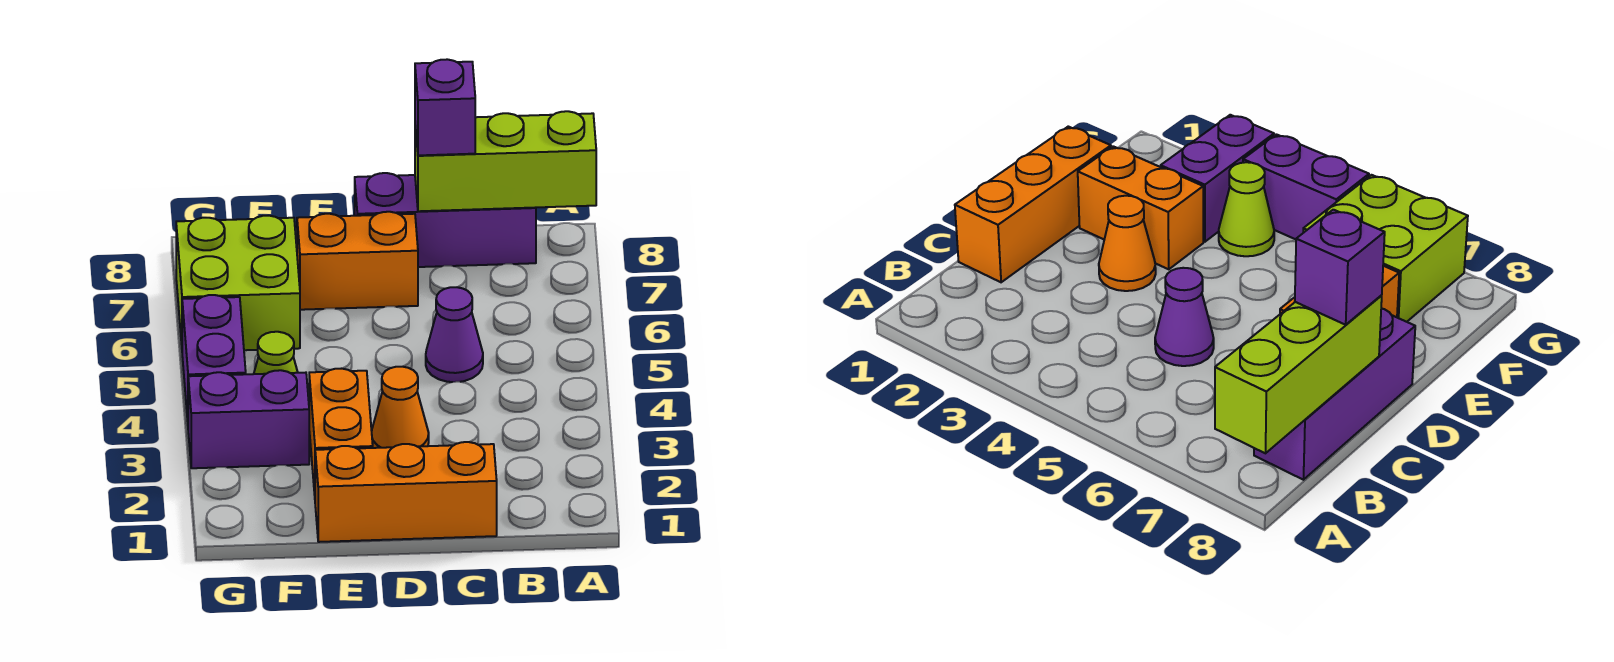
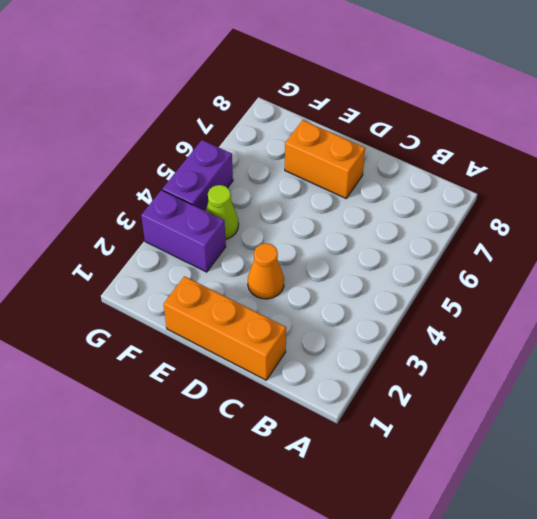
none -> purple brick B8:D8 level 1
none -> purple cone C5 level 1
none -> orange brick E2:E3 level 1

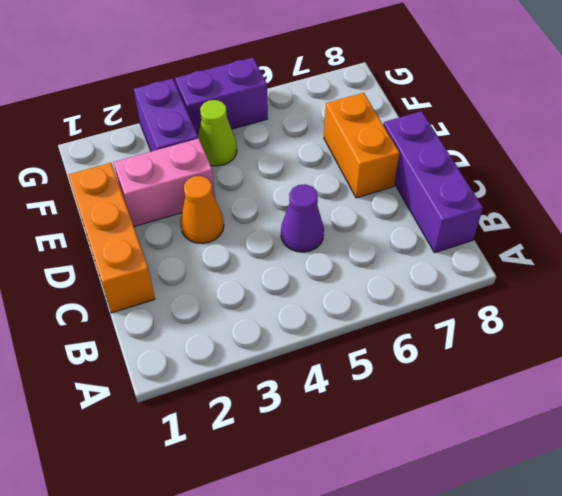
pink brick E2:E3 level 1 -> orange brick E2:E3 level 1
none -> lime brick F6:G7 level 1
none -> lime brick A8:C8 level 2
none -> purple brick C8 level 3

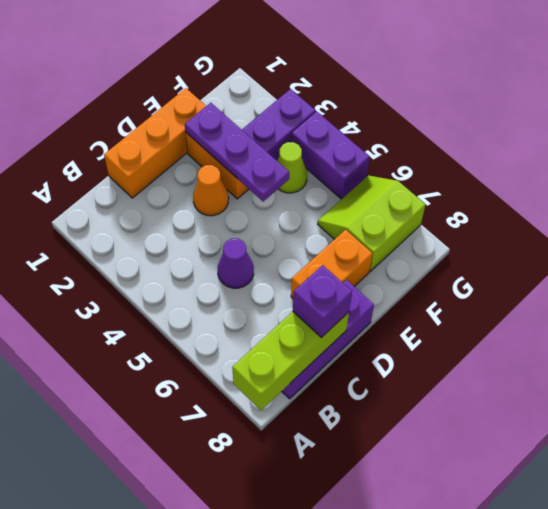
purple plate E2:E4 level 2 -> none
lime slope F6:G7 level 1 top 7 -> lime brick F6:G7 level 1

